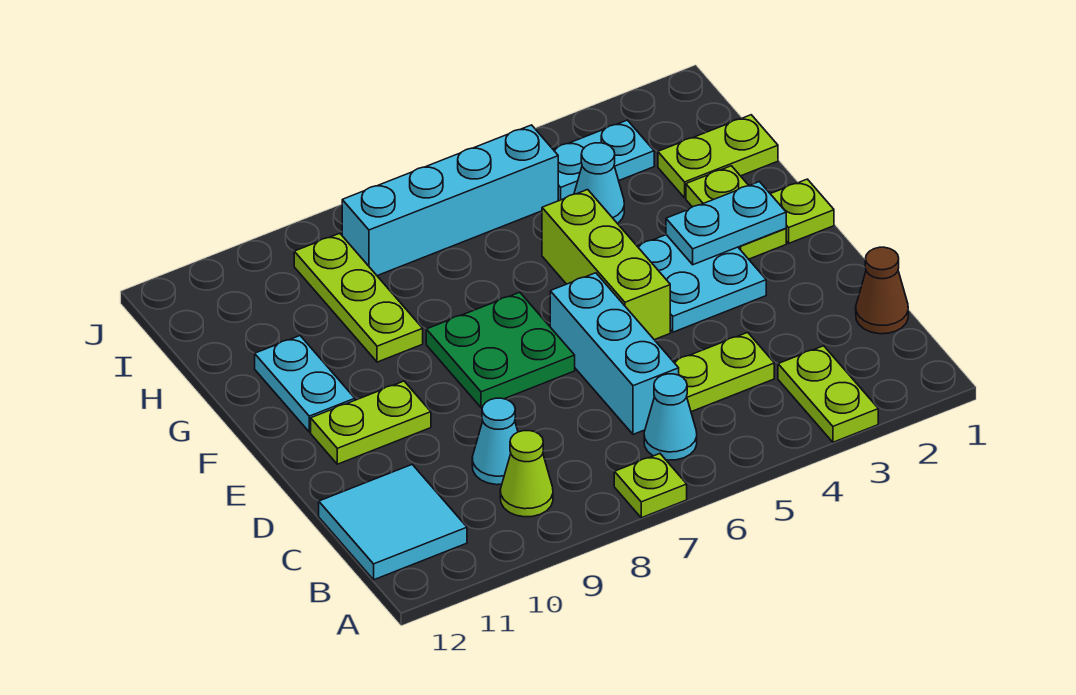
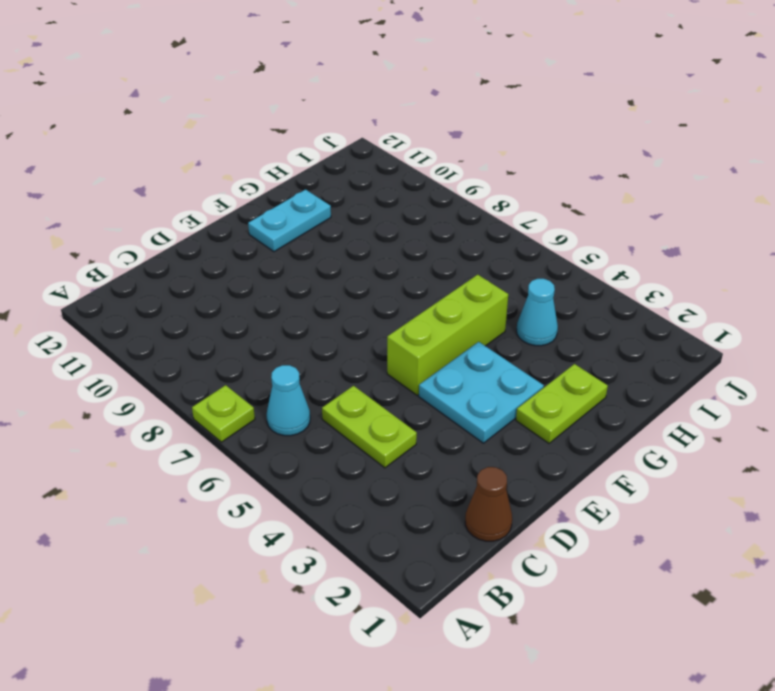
none -> lime plate A3:B3 level 1
none -> lime cone B9 level 1
none -> cyan tile B11:C12 level 1

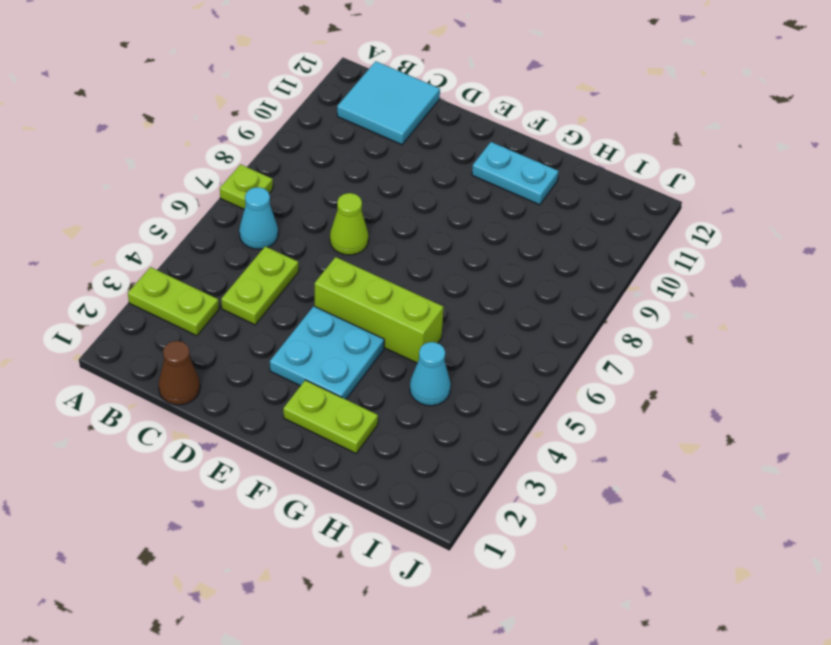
lime cone D7 level 1 -> lime cone B9 level 1
none -> cyan brick C6:E6 level 1
none -> cyan cone C9 level 1
none -> green plate E7:F8 level 1

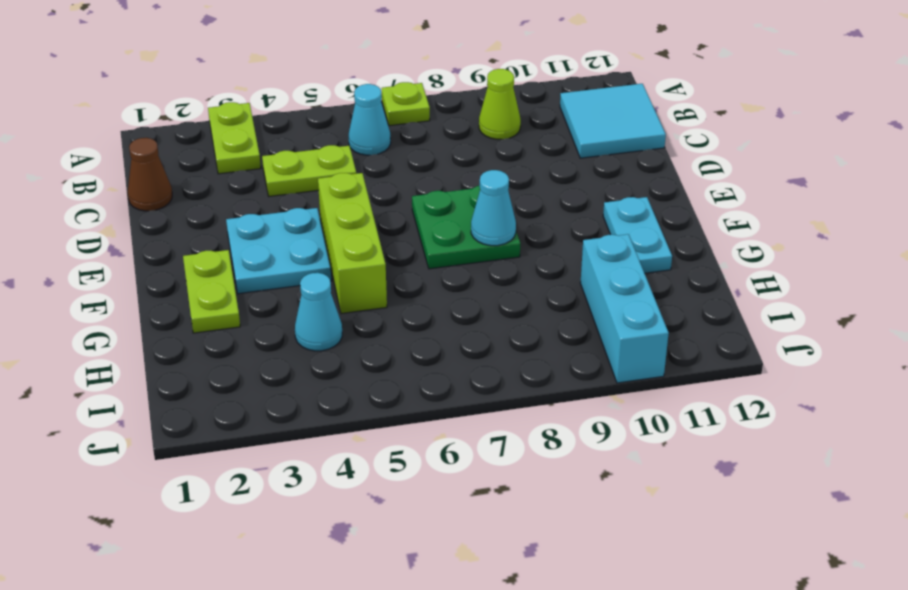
cyan cone F8 level 2 -> cyan cone C9 level 1
cyan brick H10:J10 level 1 -> cyan brick C6:E6 level 1
none -> lime plate E10:E11 level 1
none -> lime plate F1 level 1
none -> lime plate G9:I9 level 1

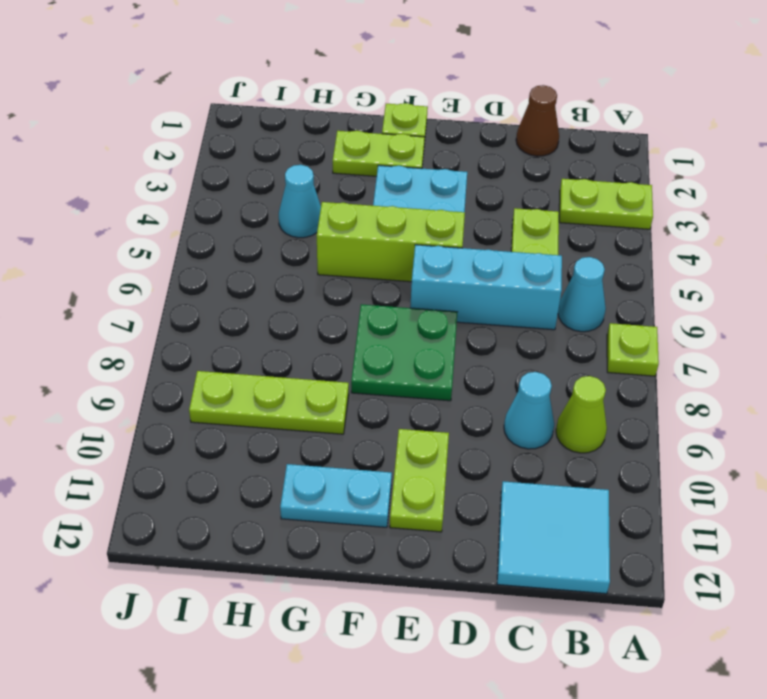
none -> lime plate H1:H2 level 1
none -> cyan plate I3:I4 level 1
none -> cyan brick I5:I8 level 1

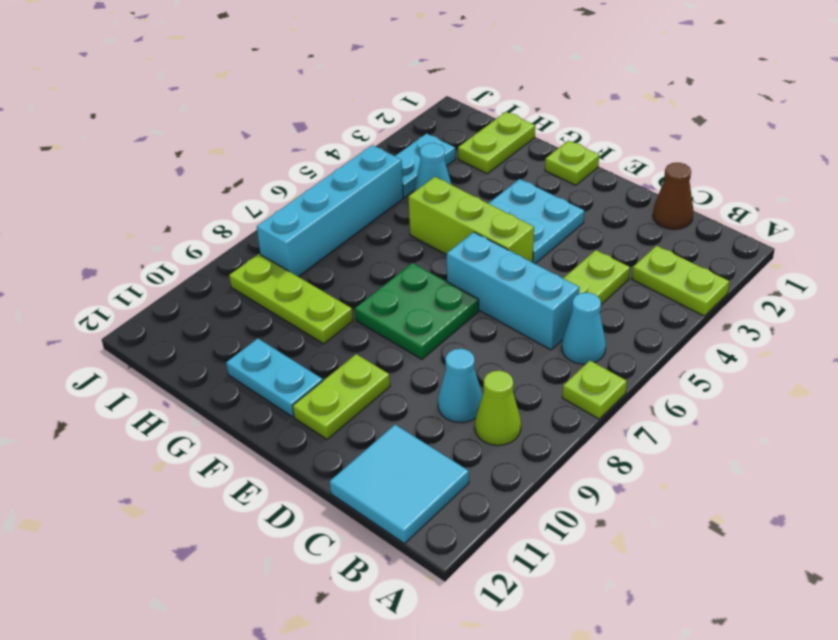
none -> lime plate F2:G2 level 1
none -> cyan plate F2:F3 level 2

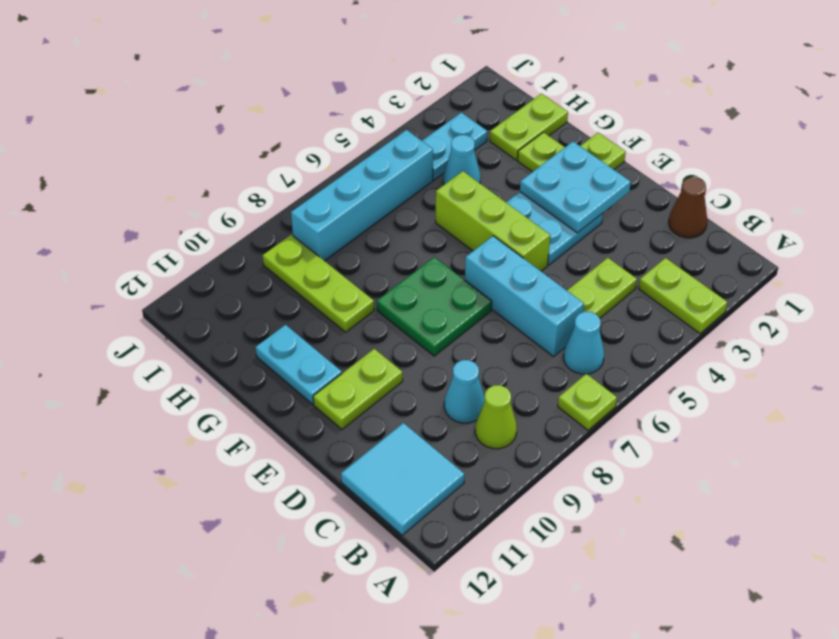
cyan plate E2:F3 level 2 -> cyan plate F2:F3 level 2

